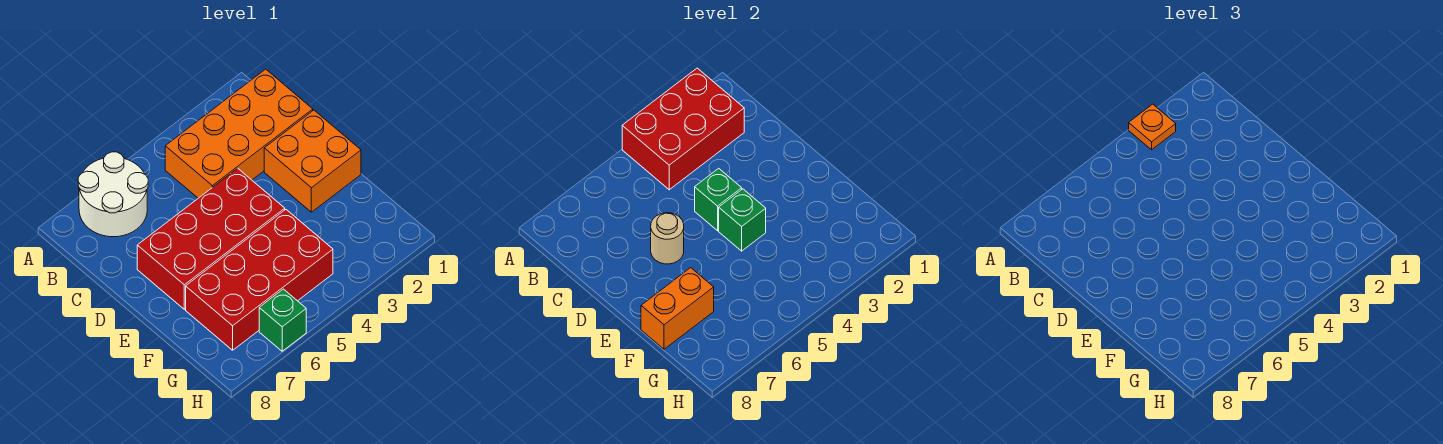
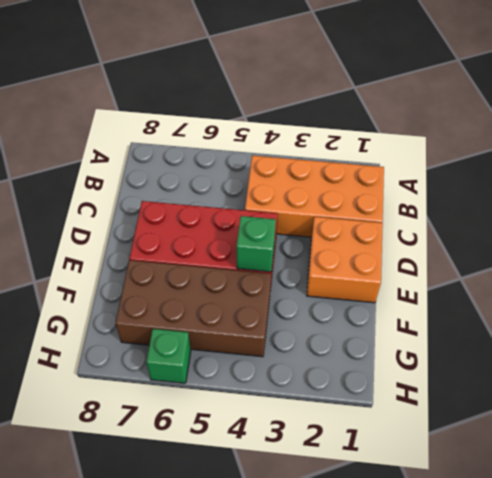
brown brick F4:G7 level 1 -> red brick F4:G7 level 1
none -> white round brick A6:B7 level 1
none -> red brick A2:B4 level 2
none -> green brick D4 level 2

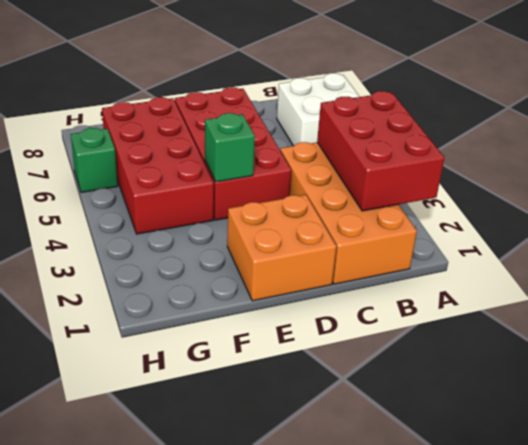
white brick A6:B7 level 1 -> white round brick A6:B7 level 1
none -> green brick D4 level 2
none -> tan round brick D6 level 2
none -> orange brick F7:F8 level 2

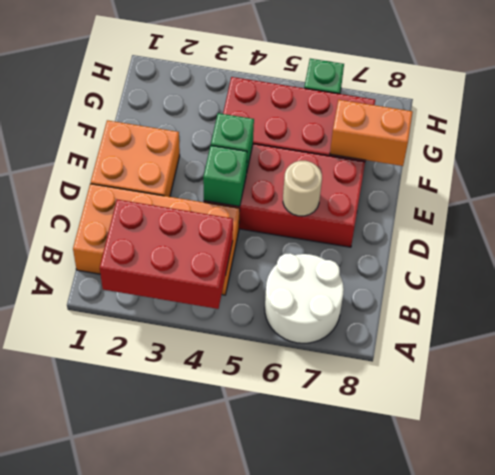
none -> orange plate A3 level 3

